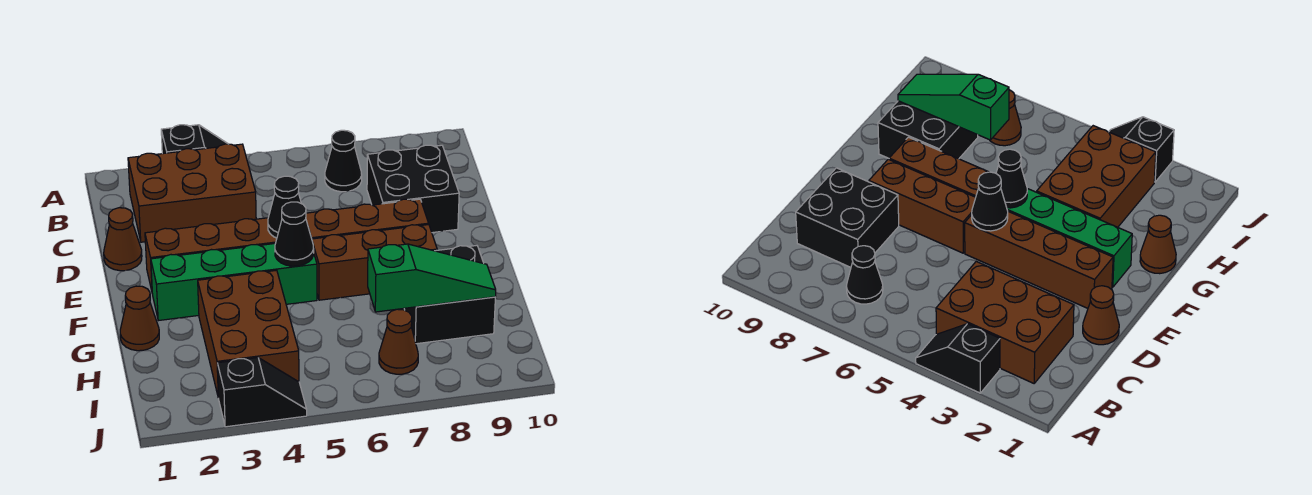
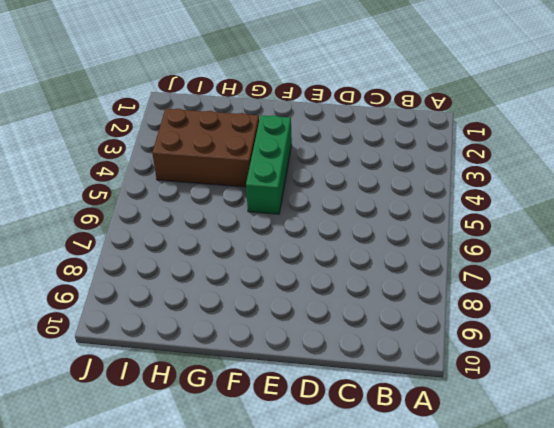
green brick F3:F5 level 1 -> green brick F2:F5 level 1
none -> black slope A3:A4 level 1 top 3
none -> brown brick B2:C4 level 1
none -> black cone B7 level 1

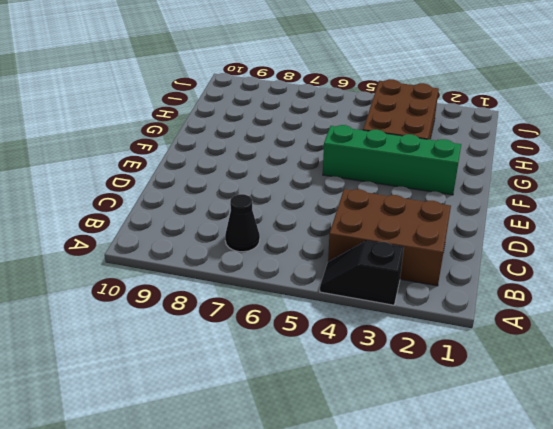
none -> black brick C8:D9 level 1
none -> brown cone D1 level 1
none -> brown brick E2:E5 level 1

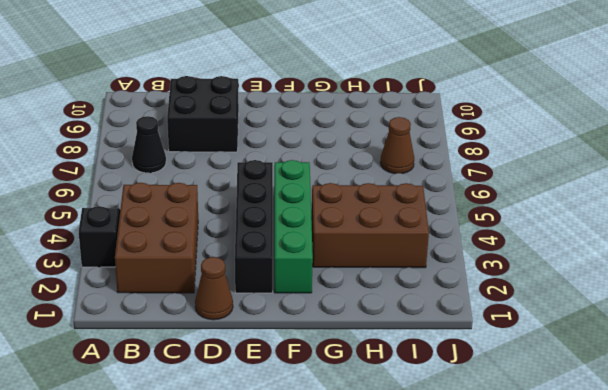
black brick E2:E5 level 1 -> brown brick E2:E5 level 1
none -> brown brick E6:E8 level 1
none -> brown brick F6:F8 level 1
none -> brown cone G1 level 1

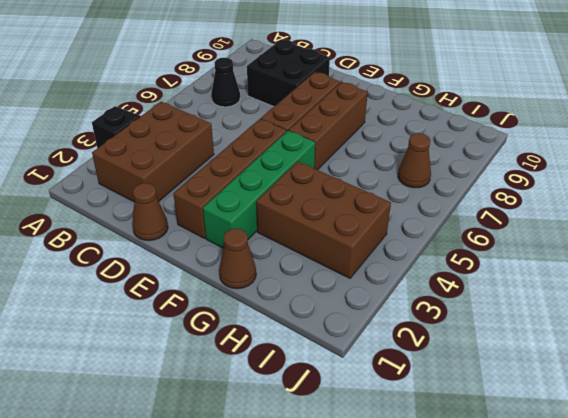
none -> black brick G8:H9 level 1
none -> black slope J3:J4 level 1 top 3
none -> black cone E5 level 2

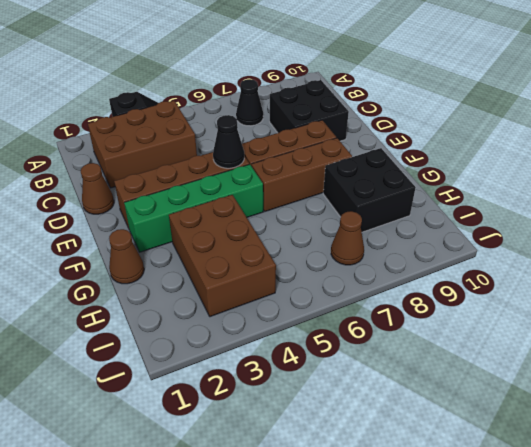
none -> black slope J3:J4 level 1 top 3
none -> black cone F5 level 2
none -> green slope H7:H9 level 2 top 7

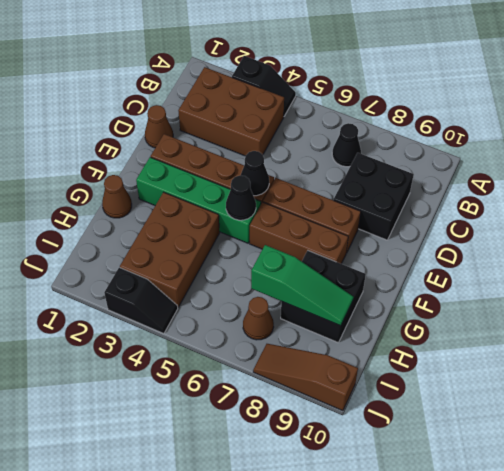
brown slope J8:J10 level 1 top 10 -> none

